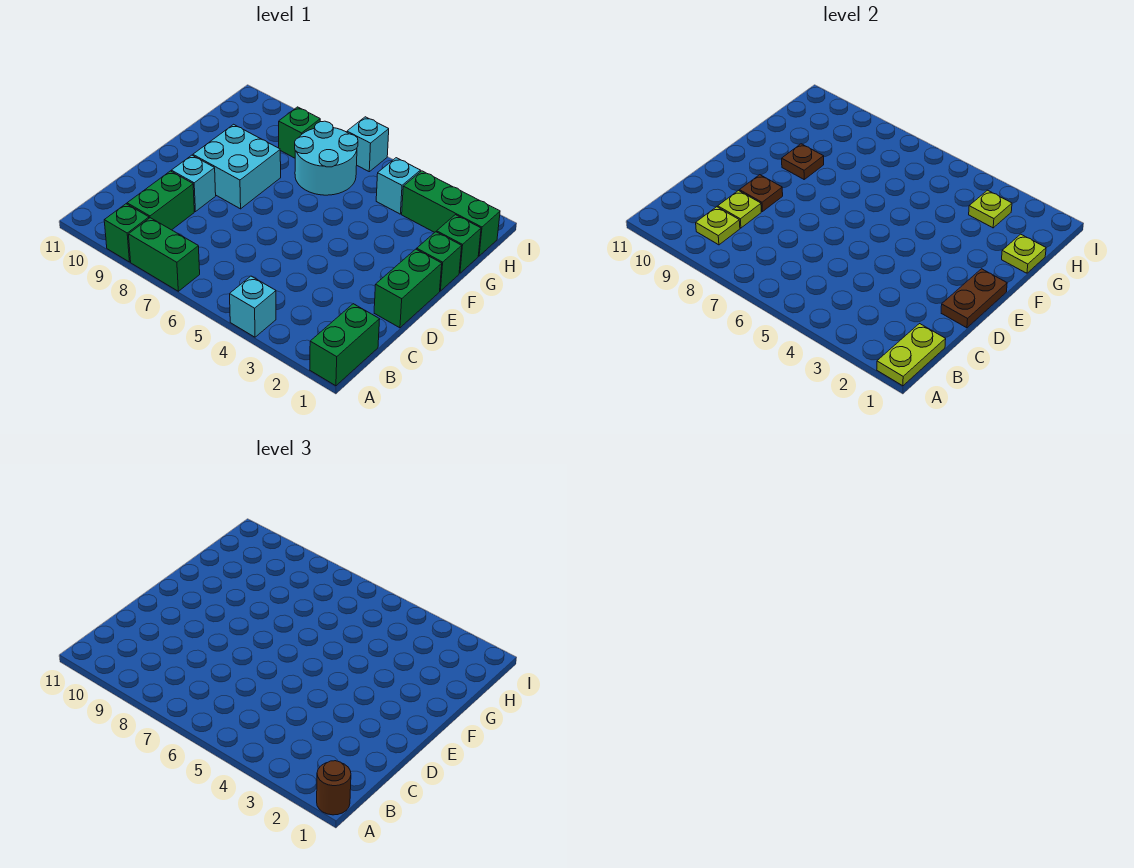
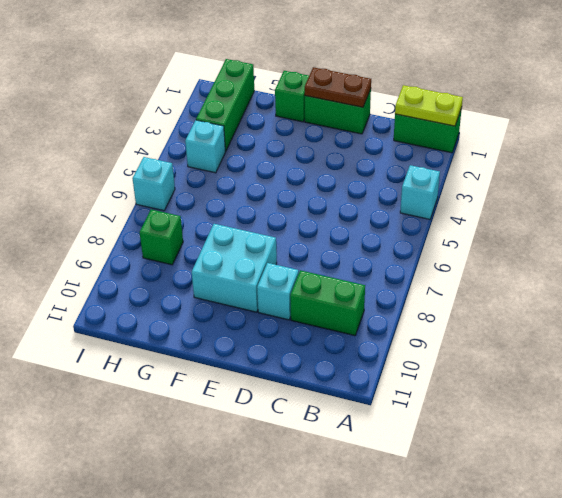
none -> green brick A7:A8 level 1
none -> green brick A9 level 1
none -> green brick G1 level 1

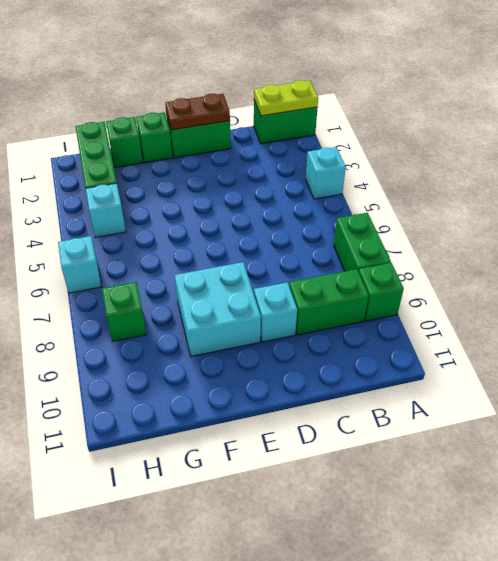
none -> cyan round brick G6:H7 level 1
none -> lime plate B9 level 2
none -> lime plate C9 level 2

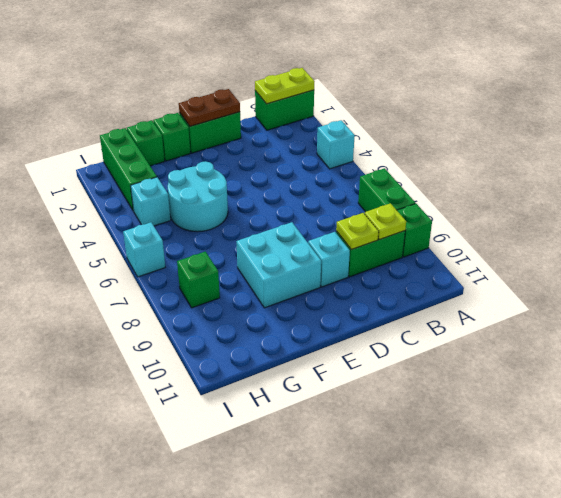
cyan round brick F4:G5 level 1 -> cyan round brick G6:H7 level 1
none -> brown plate D9 level 2
none -> brown plate F9 level 2
none -> lime plate G1 level 2

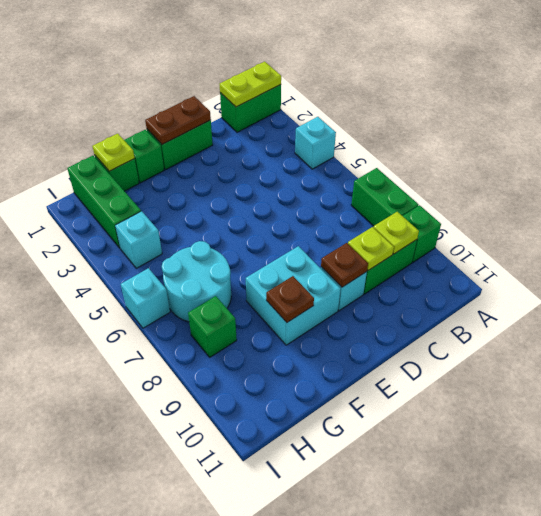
none -> lime plate H3 level 2
none -> brown round brick A1 level 3

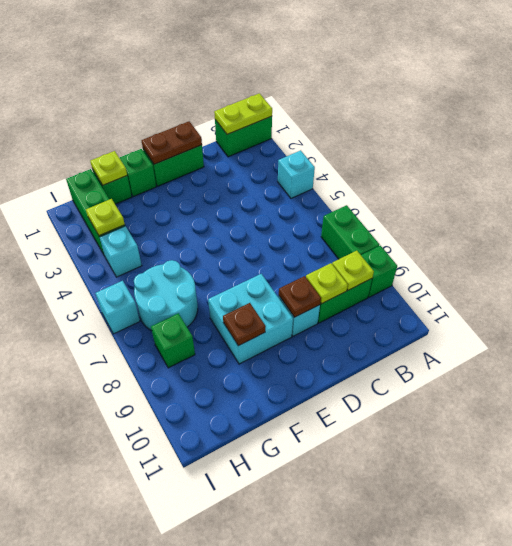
none -> brown round brick A1 level 3

